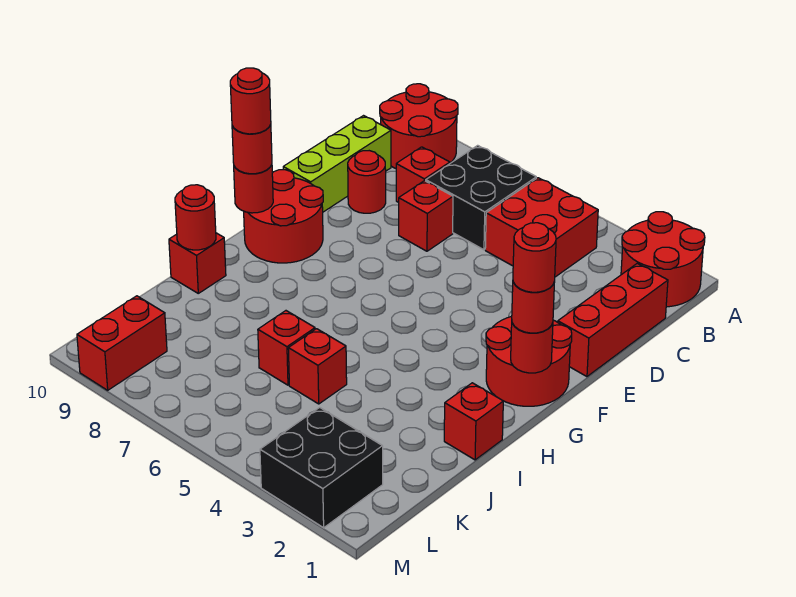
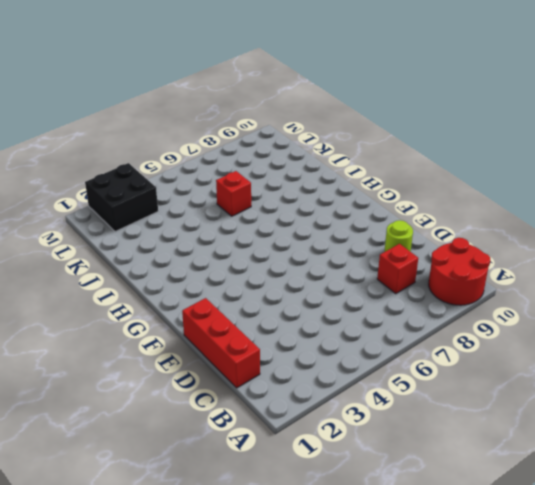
lime round brick D9 level 1 -> red round brick D9 level 1
none -> red round brick A1:B2 level 1
none -> red brick B4:C5 level 1
none -> black brick B6:C7 level 1

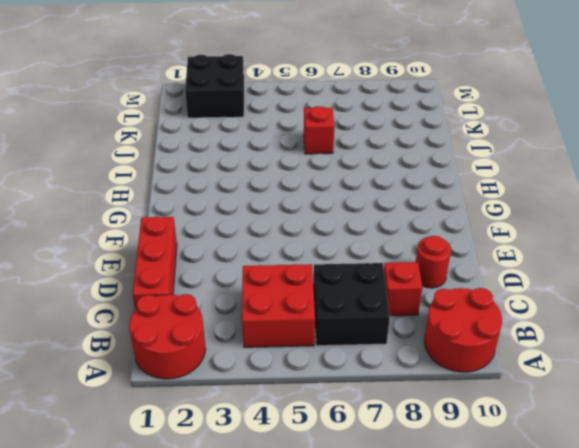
none -> lime brick C10:E10 level 1
none -> red brick D7 level 1
none -> red round brick F1:G2 level 1

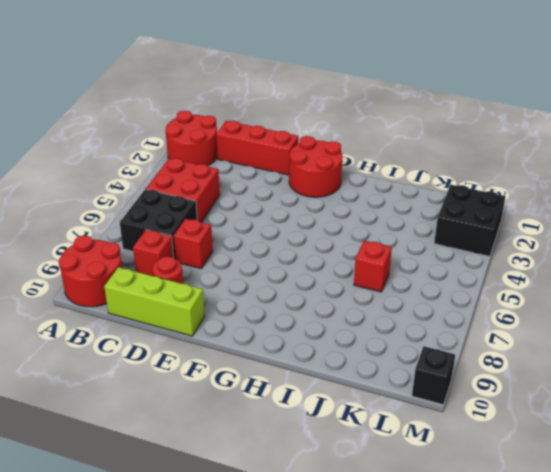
black brick M10 level 1 -> none
none -> red round brick F9:G10 level 1
none -> red brick I1 level 1
none -> red brick I10 level 1

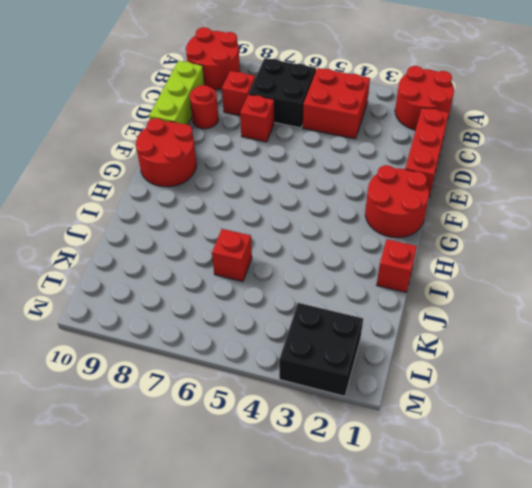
none -> red brick I10 level 1
none -> red brick J5 level 1
none -> red brick L9:M9 level 1

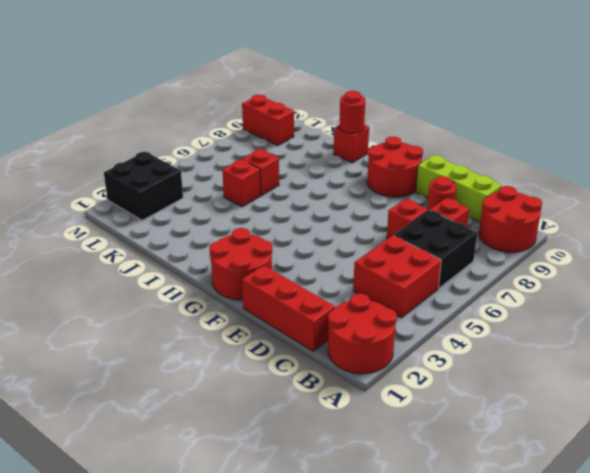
none -> red brick I1 level 1
none -> red round brick G1 level 2
none -> red round brick G10 level 2

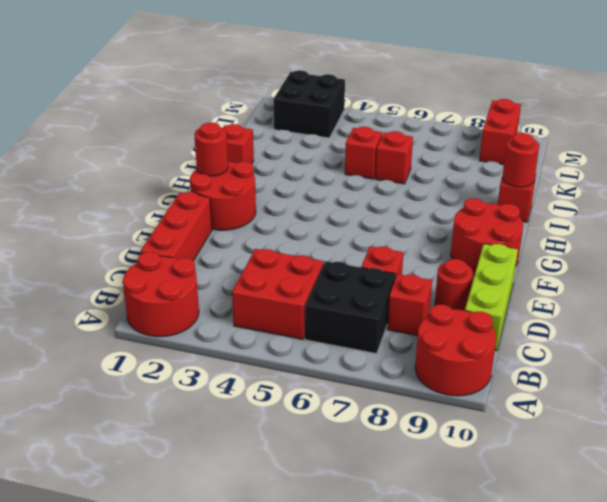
none -> red round brick G10 level 2
none -> red round brick G1 level 3
none -> red round brick G10 level 3

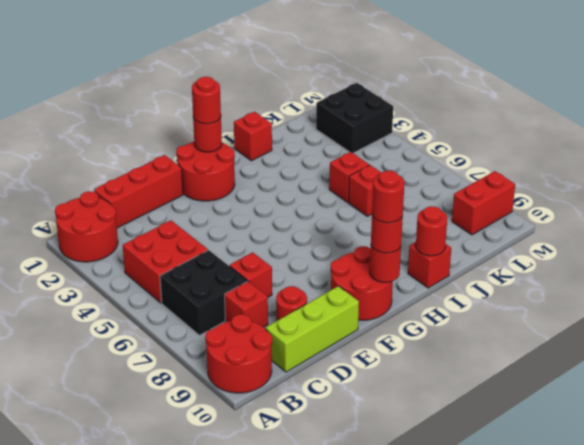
none -> red round brick G1 level 4

